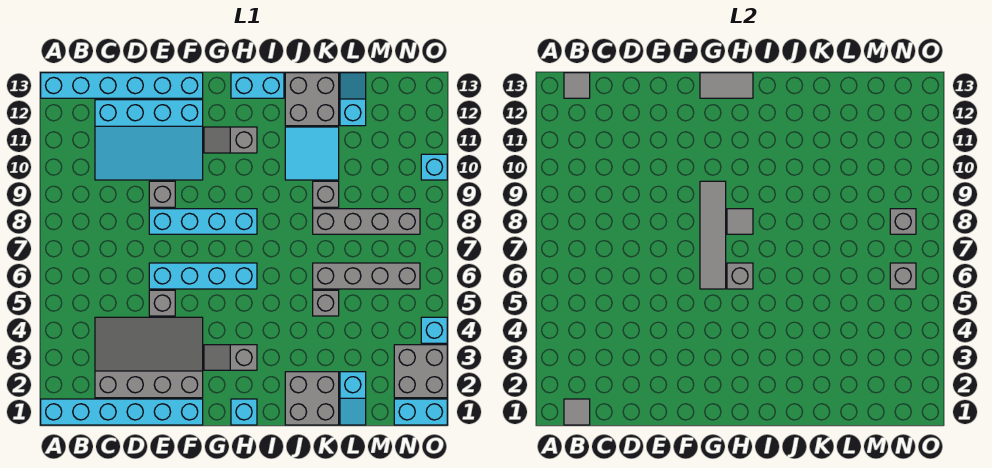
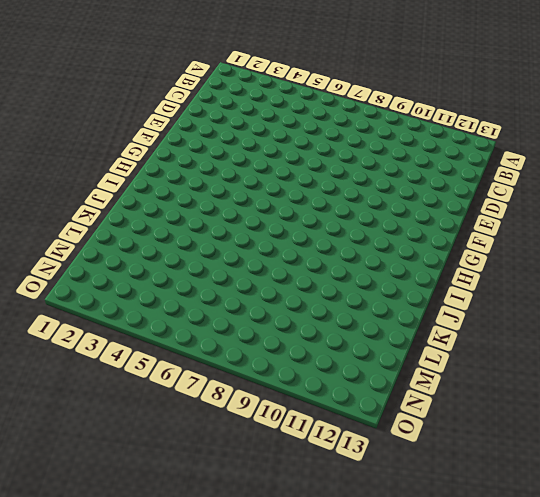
none -> cyan brick A1:F1 level 1
none -> cyan brick A13:F13 level 1
none -> grey slope C2:F4 level 1 top 2
none -> cyan slope C10:F12 level 1 top 12

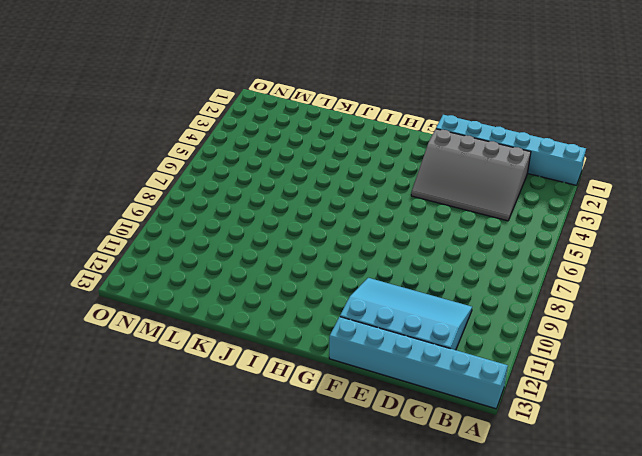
none -> grey brick E5 level 1
none -> cyan brick E6:H6 level 1
none -> cyan brick E8:H8 level 1
none -> grey brick E9 level 1

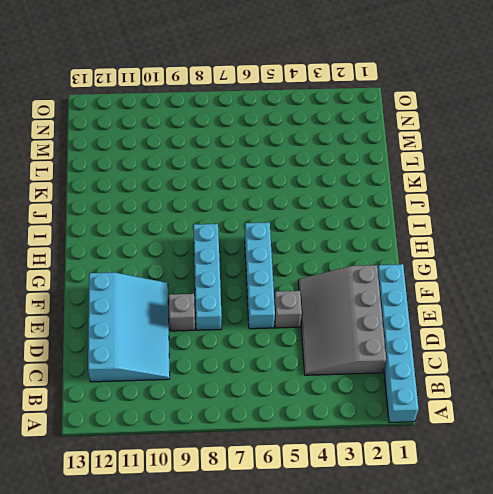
none -> cyan brick A13:F13 level 1
none -> grey slope G3:H3 level 1 top H
none -> grey slope G11:H11 level 1 top H
none -> cyan brick H1 level 1

